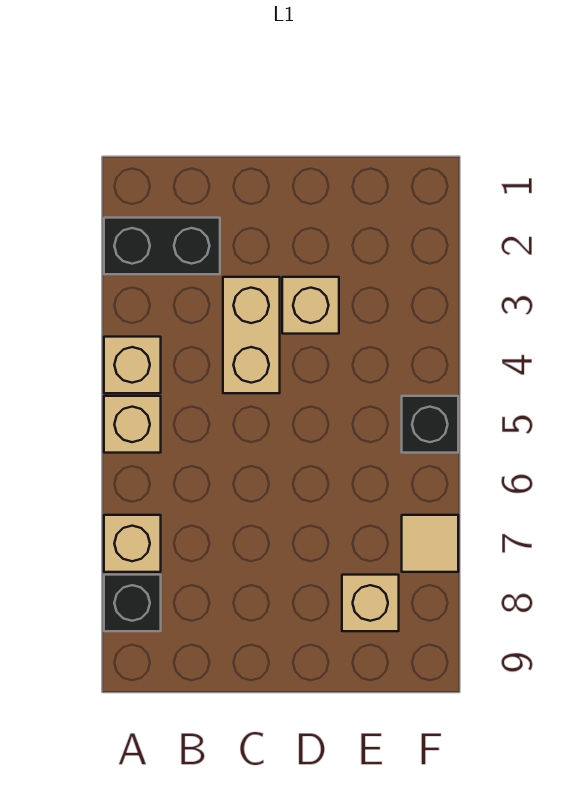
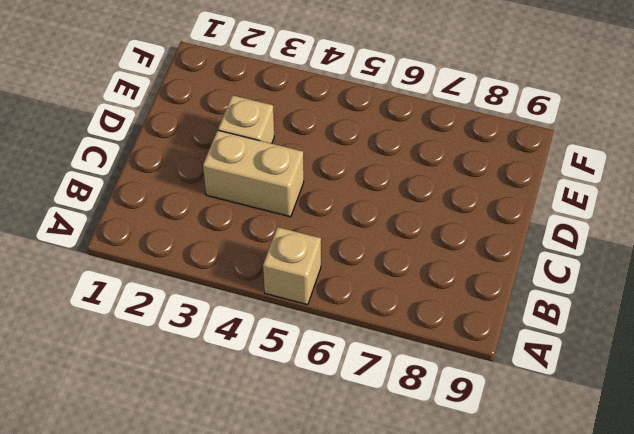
none -> black brick A2:B2 level 1
none -> tan brick A4 level 1

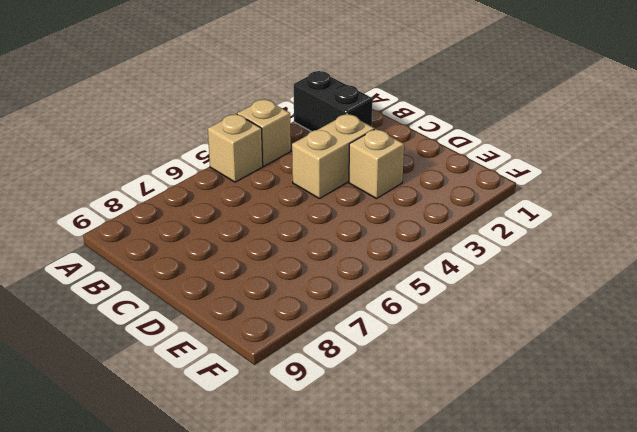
none -> tan brick A7 level 1
none -> black brick A8 level 1

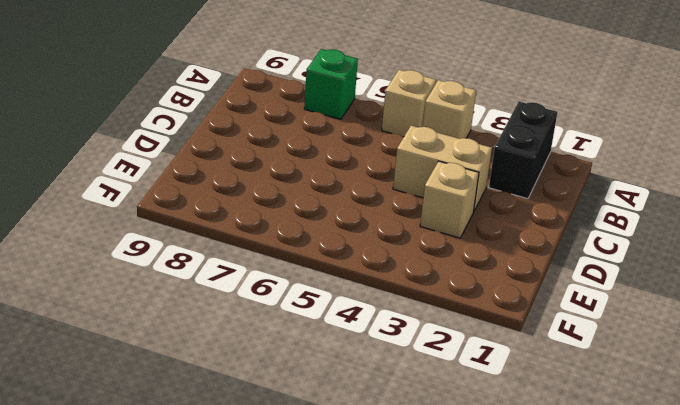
green brick A7 level 1 -> tan brick A7 level 1
none -> black brick A8 level 1
none -> tan brick E8 level 1

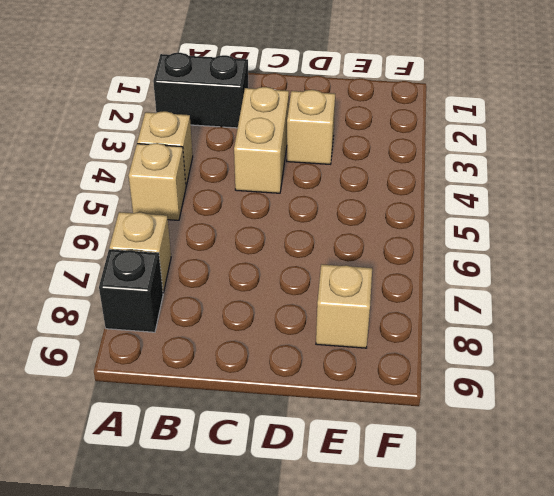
none -> black brick F5 level 1
none -> tan tile F7 level 1

